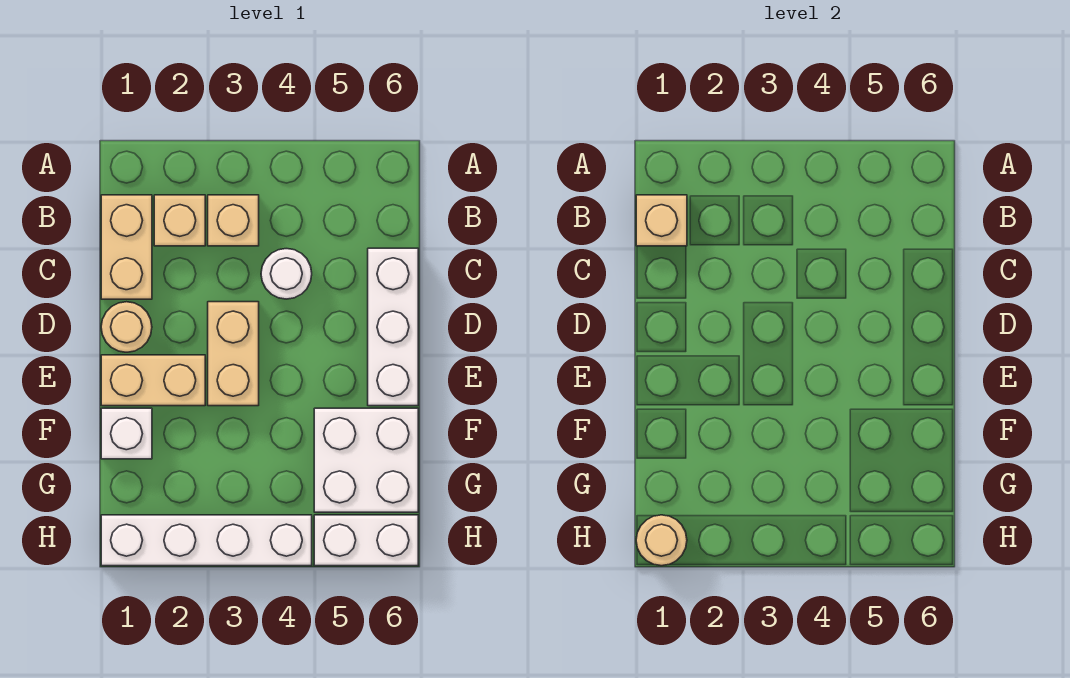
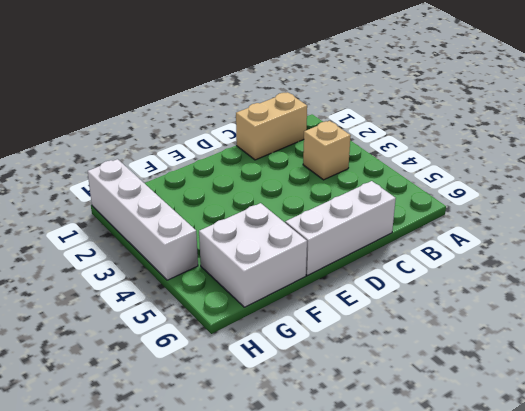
none -> tan brick B2 level 1
none -> white round brick C4 level 1
none -> tan round brick D1 level 1

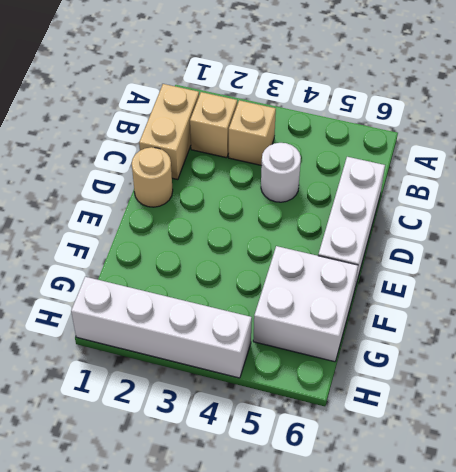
none -> tan brick D3:E3 level 1
none -> tan brick E1:E2 level 1
none -> white brick F1 level 1

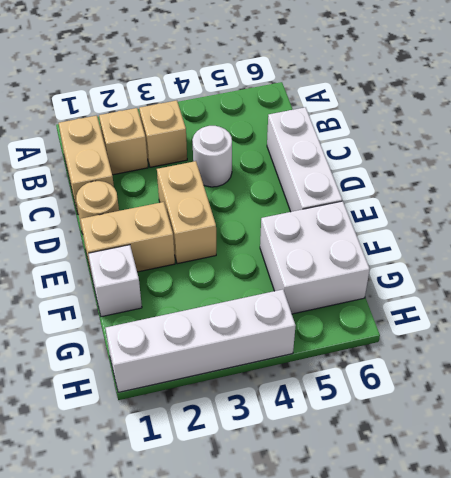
none -> white brick H5:H6 level 1
none -> tan brick B1 level 2
none -> tan round brick H1 level 2

